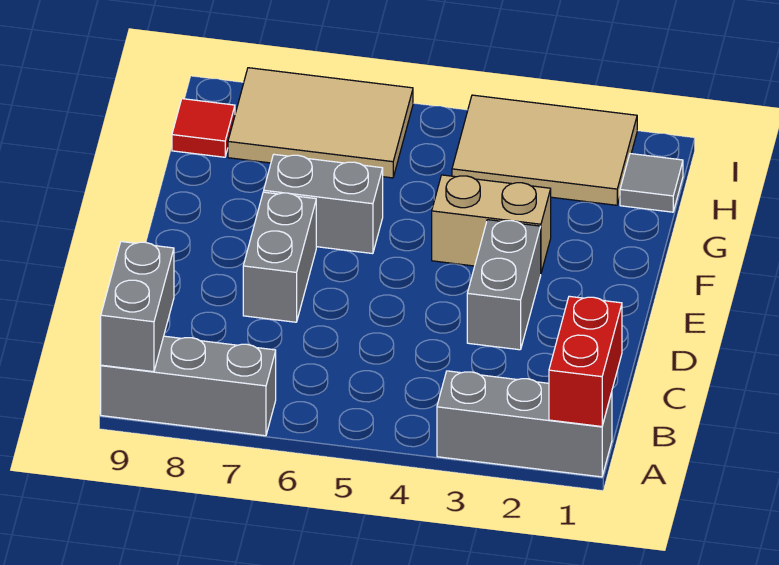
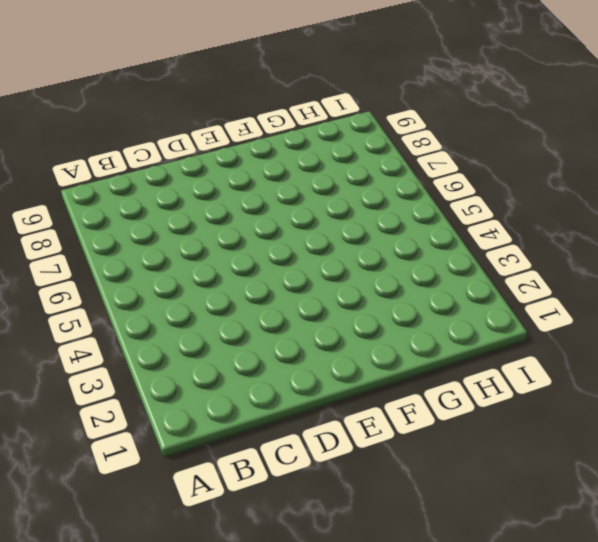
none -> grey brick A1:A3 level 1
none -> grey brick A7:A9 level 1
none -> grey brick D3:E3 level 1

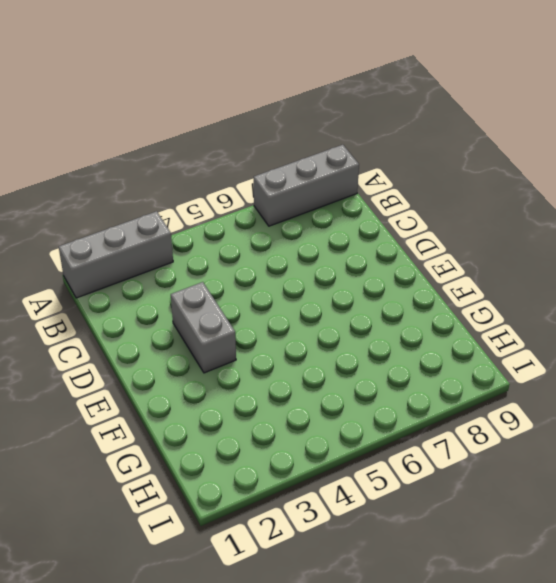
none -> grey brick D7:E7 level 1
none -> tan brick F3:F4 level 1
none -> grey brick F6:F7 level 1

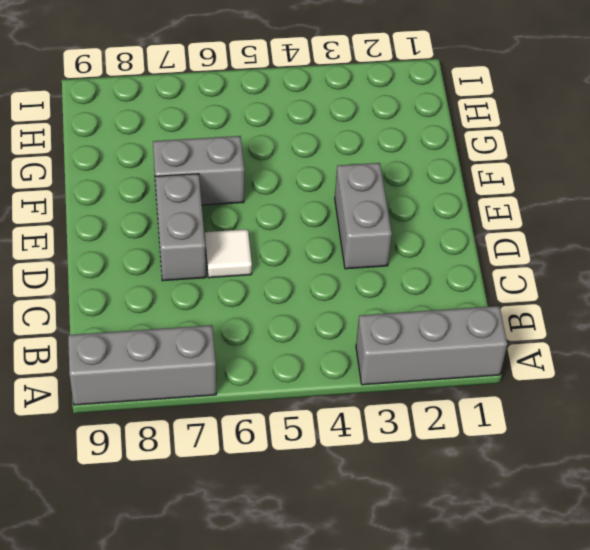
white tile D6 level 1 -> none
none -> tan brick F3:F4 level 1
none -> grey tile H1 level 1
none -> tan tile H2:I4 level 1

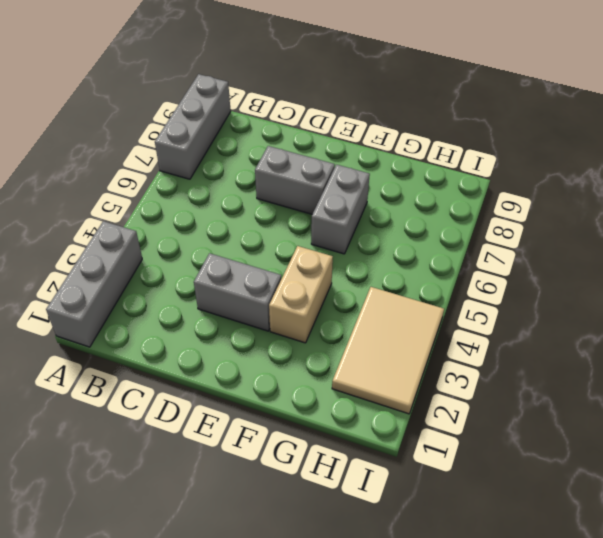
none -> grey tile H1 level 1
none -> tan tile H6:I8 level 1
none -> red tile H9 level 1

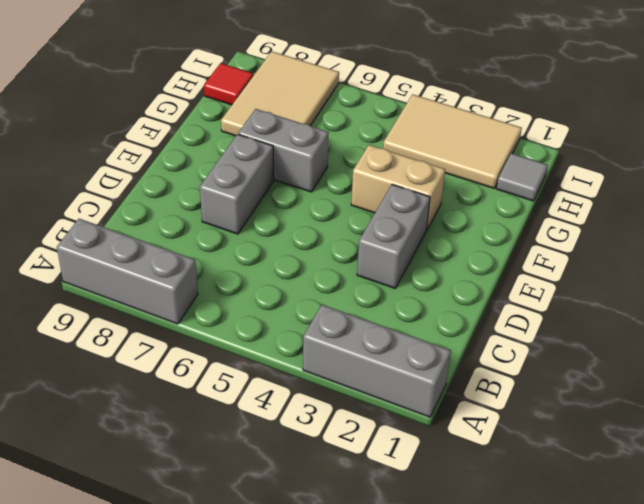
tan tile G7:I8 level 1 -> tan tile H6:I8 level 1
none -> red brick A1:B1 level 2
none -> grey brick A9:B9 level 2

